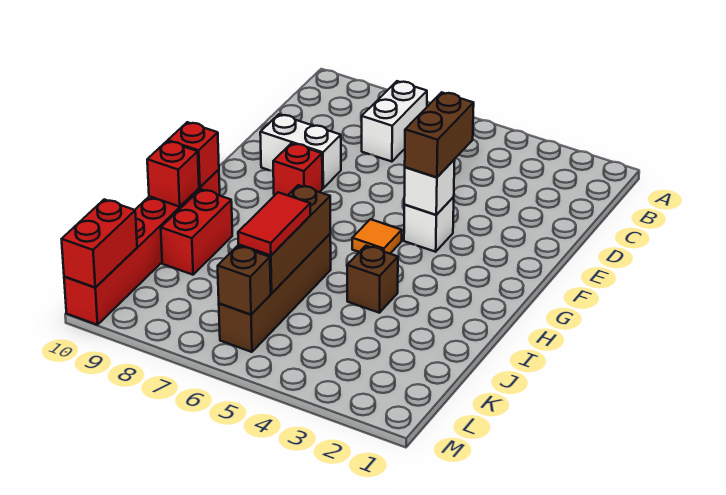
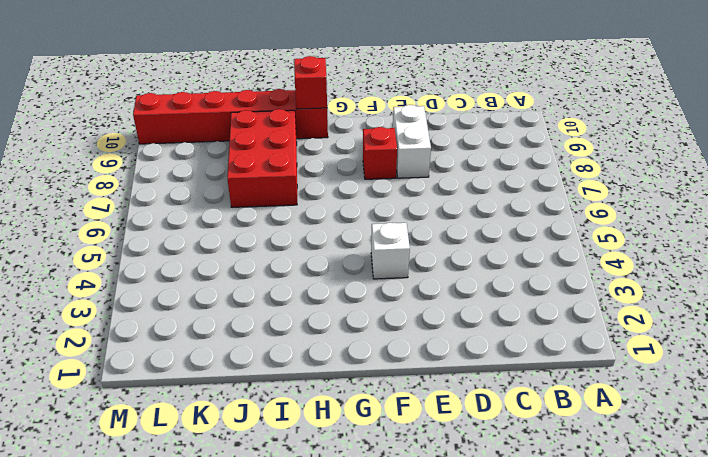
red brick I7:J9 level 1 -> red brick I9:J9 level 1
none -> white brick B7:C7 level 1
none -> orange tile G5 level 1
none -> brown brick I4 level 1

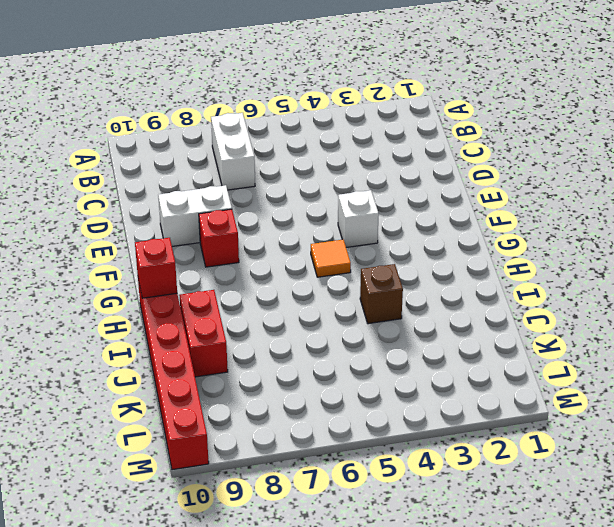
none -> brown brick I6:L6 level 1
none -> white brick F4 level 2
none -> brown brick I6:K6 level 2

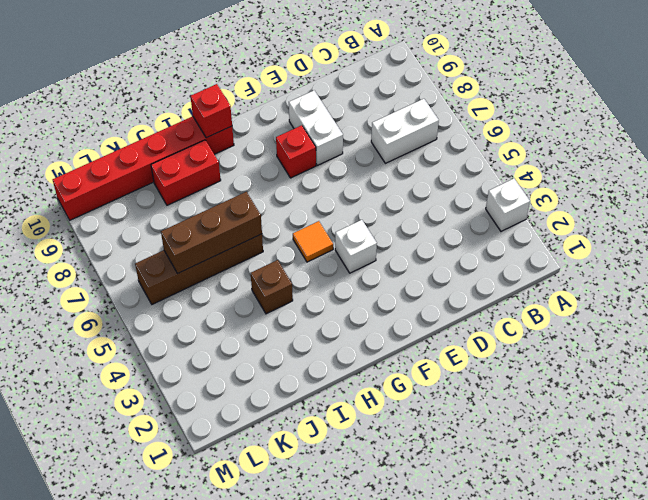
white brick A3 level 1 -> white brick F4 level 2
none -> red brick I10 level 2
none -> brown brick L6 level 2
none -> red brick L10:M10 level 2

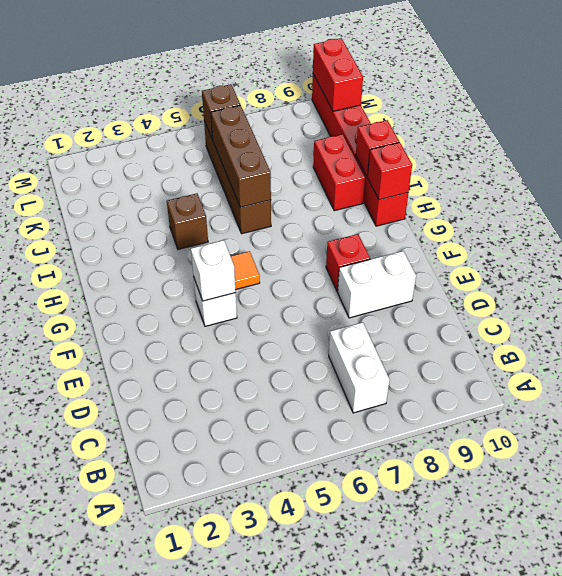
none -> brown brick E4:F4 level 3
none -> red tile J6:K6 level 3

